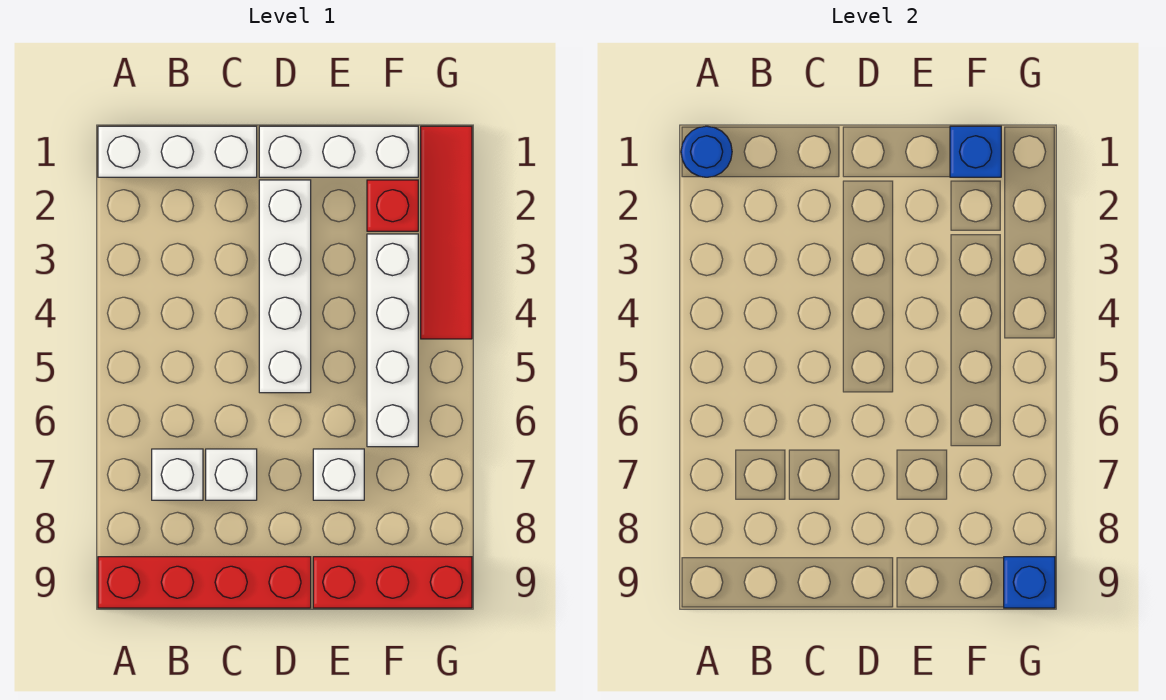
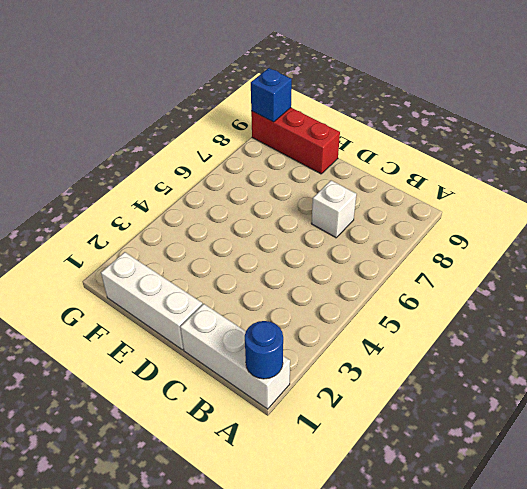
none -> red brick A9:D9 level 1
none -> white brick B7 level 1
none -> white brick D2:D5 level 1

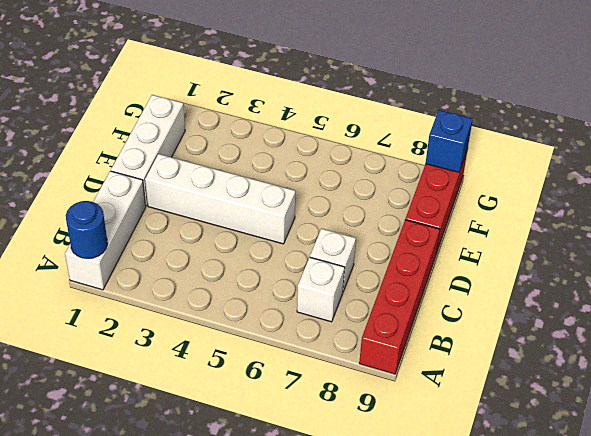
none -> white brick E7 level 1
none -> red brick F2 level 1
none -> white brick F3:F6 level 1

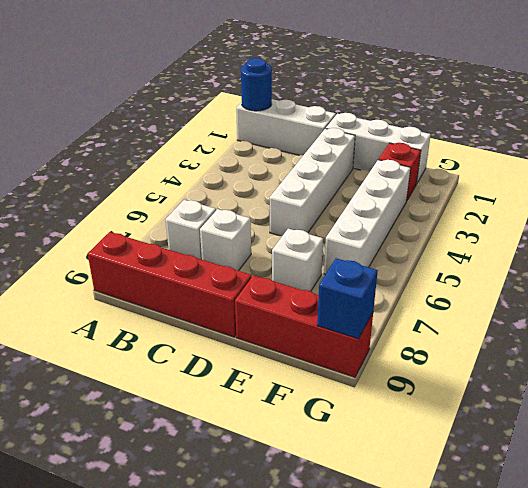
none -> red tile G1:G4 level 1
none -> blue brick F1 level 2

